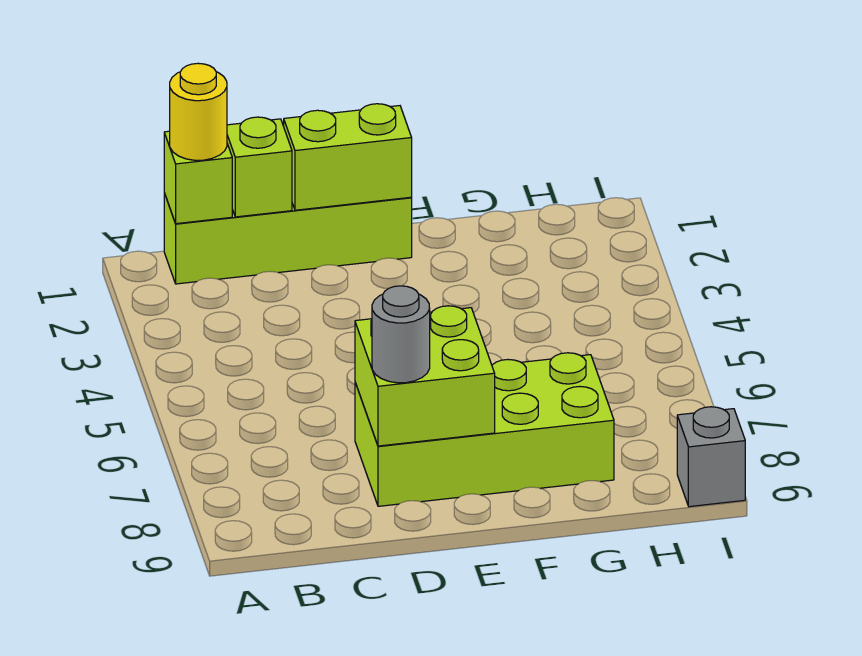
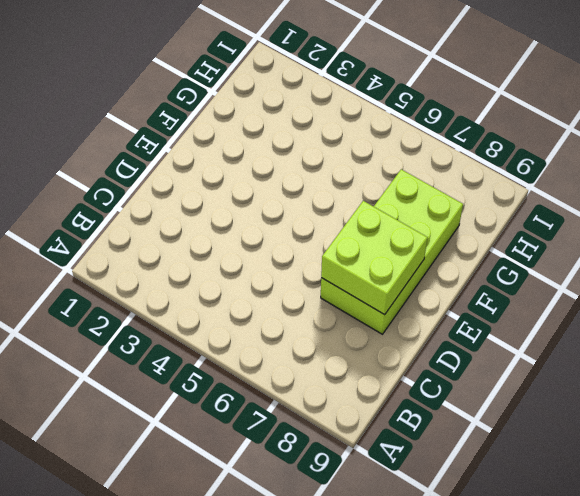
none -> lime brick B1:E1 level 1
none -> grey brick I9 level 1

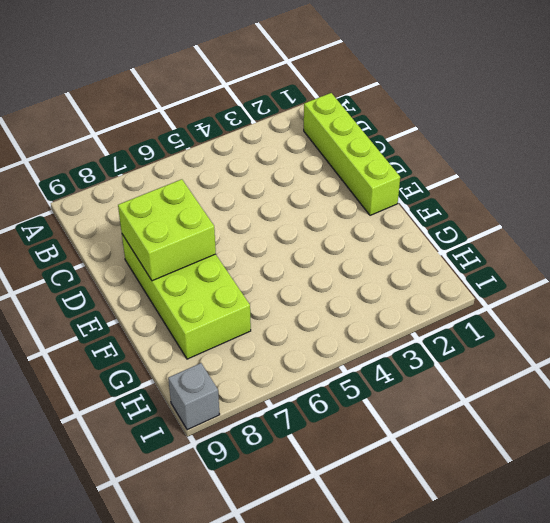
none -> lime brick B1 level 2
none -> lime brick C1 level 2

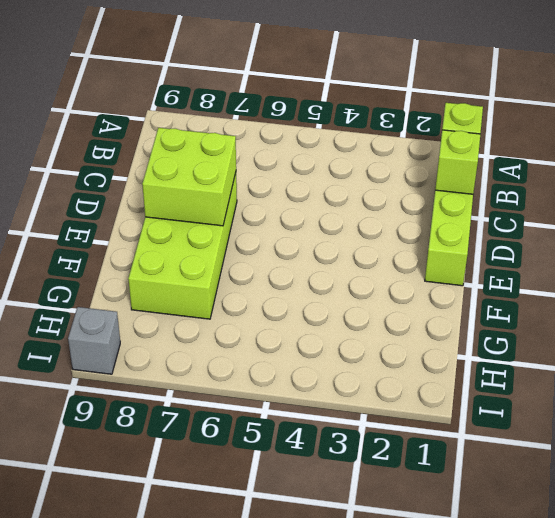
none -> lime brick D1:E1 level 2
none -> yellow round brick B1 level 3

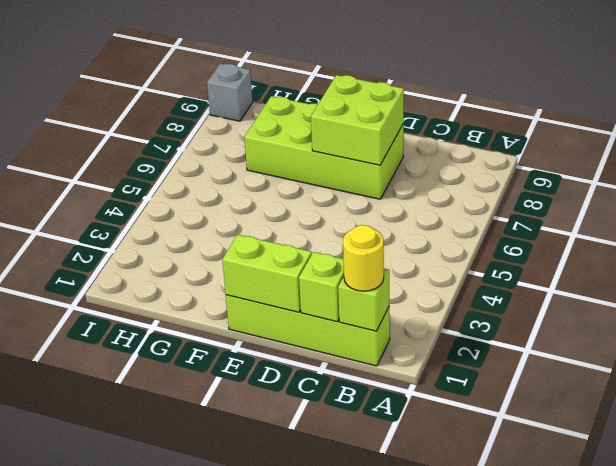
none -> grey round brick D8 level 3

